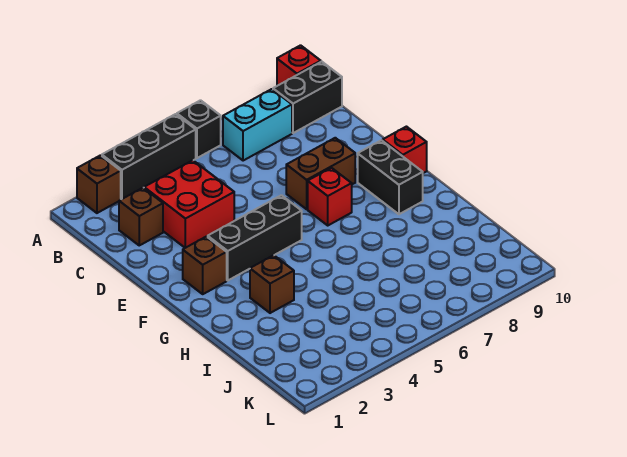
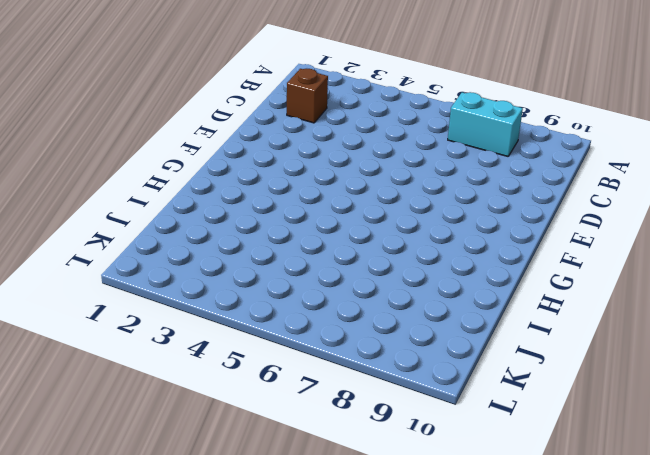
none -> brown brick A2 level 1
none -> black brick A3:A5 level 1
none -> black brick A6 level 1

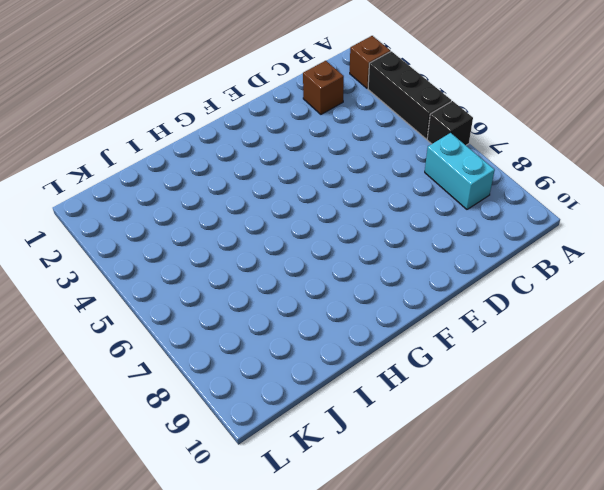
none -> red brick A10 level 1
none -> black brick B9:B10 level 1
none -> red brick C3:D4 level 1

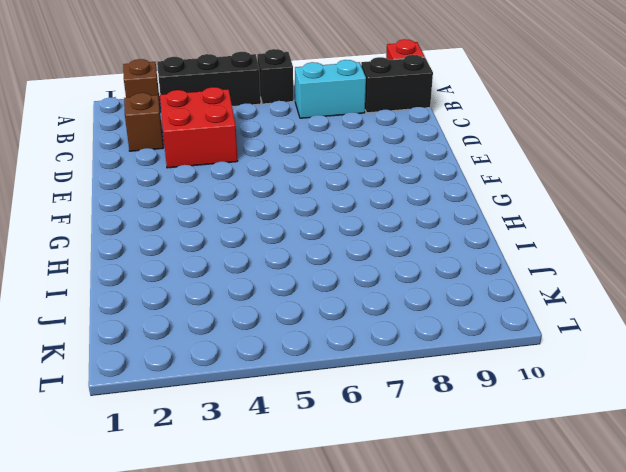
none -> brown brick E7:E8 level 1
none -> brown brick F2 level 1
none -> black brick F3:F5 level 1

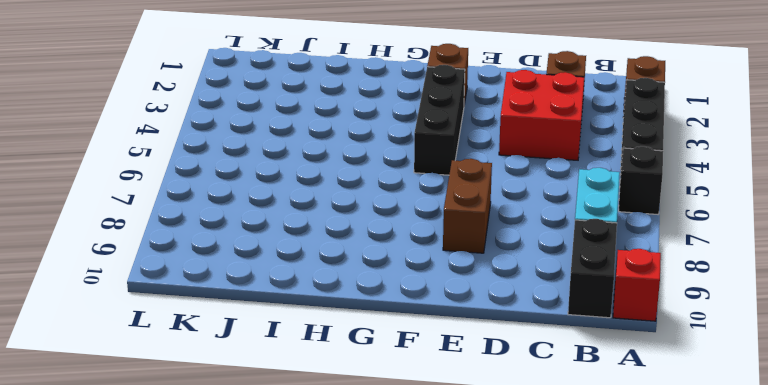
none -> red brick F7 level 1
none -> black brick F9:G9 level 1
none -> red brick F10 level 1

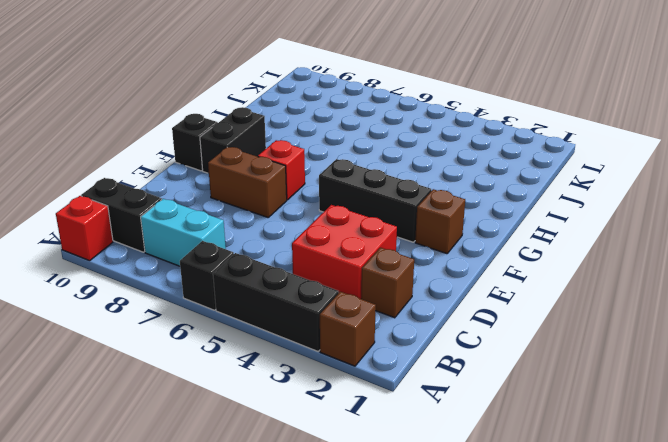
black brick F10 level 1 -> red brick F10 level 1
none -> brown brick H3 level 1

